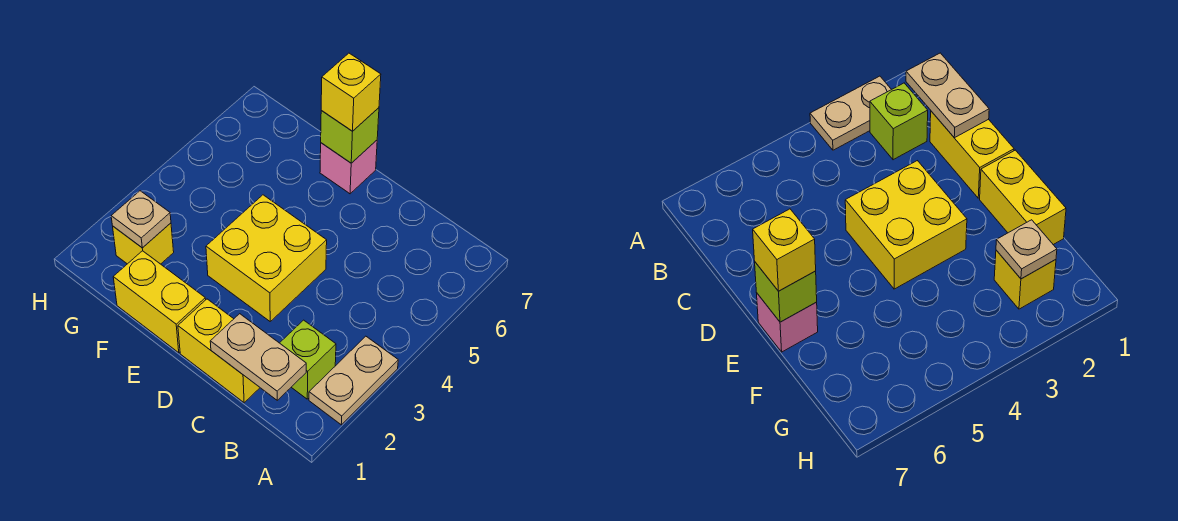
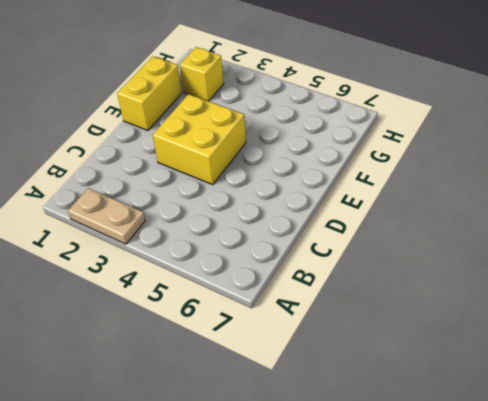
none -> lime brick B2 level 1
none -> yellow brick C1:D1 level 1

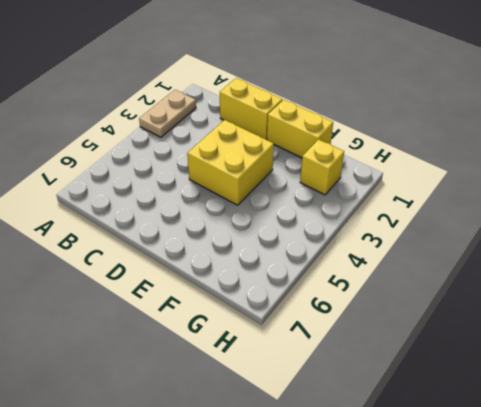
none -> lime brick B2 level 1
none -> pink brick E7 level 1

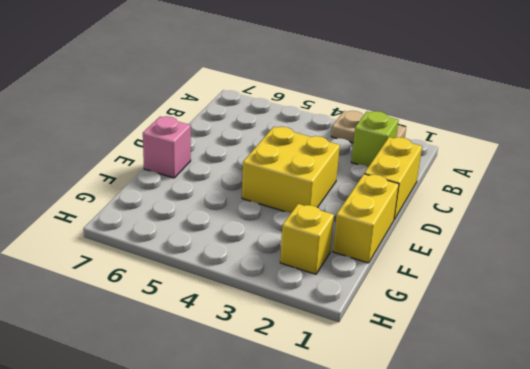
none -> tan plate B1:C1 level 2
none -> lime brick E7 level 2

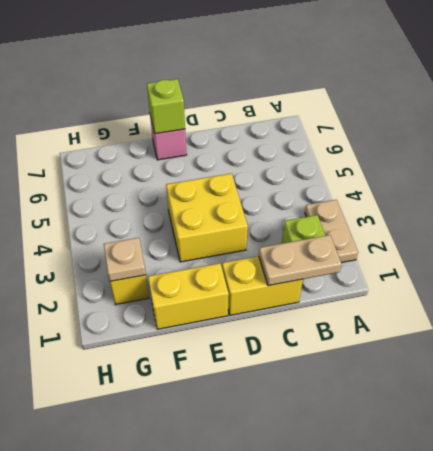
none -> yellow brick E7 level 3

